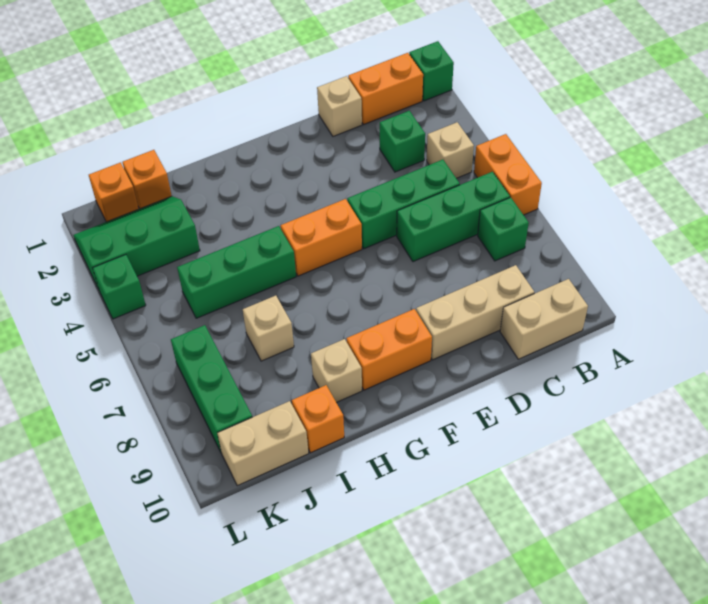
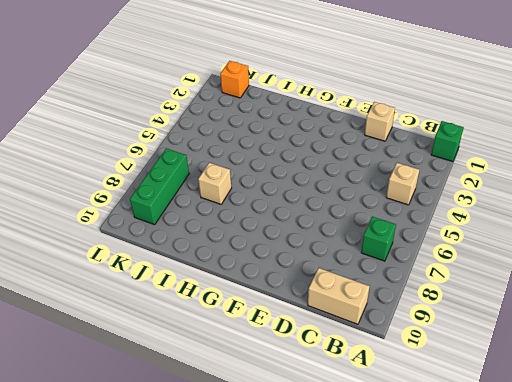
none -> orange brick A5:A6 level 1
none -> orange brick B1:C1 level 1
none -> green brick B6:D6 level 1

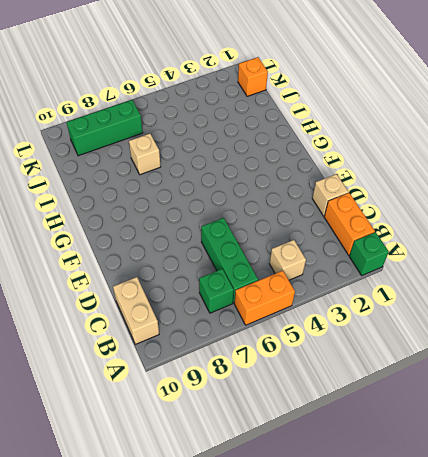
none -> green brick C3 level 1
none -> green brick C5:E5 level 1
none -> tan brick C9:E9 level 1

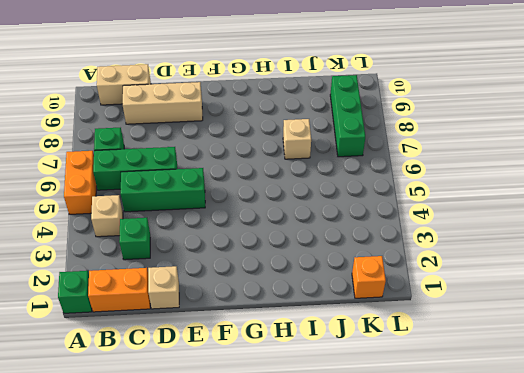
none -> orange brick F5:G5 level 1
none -> orange brick F9:G9 level 1
none -> green brick H5:J5 level 1

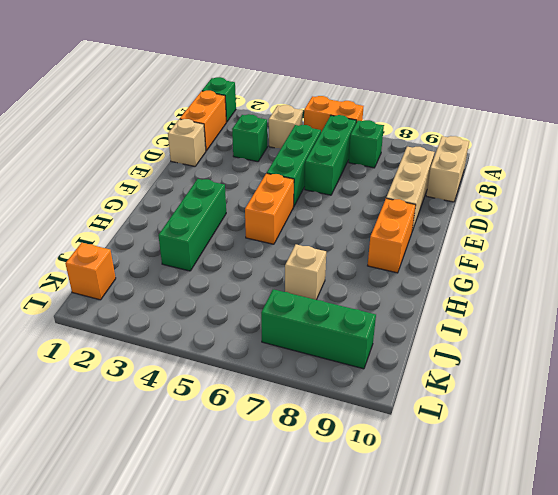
green brick G3:I3 level 1 -> green brick H5:J5 level 1
none -> tan brick H9 level 1
none -> orange brick I10 level 1
none -> orange brick J1 level 1

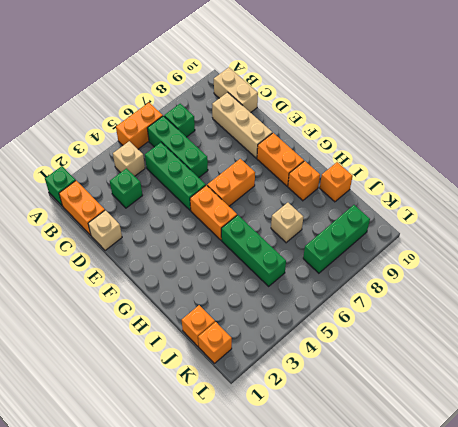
orange brick F6:F7 level 1 -> none
orange brick H9 level 1 -> tan brick H9 level 1
none -> green slope J2:L3 level 1 top 3
none -> tan brick J10:K10 level 1
none -> green brick L4 level 1

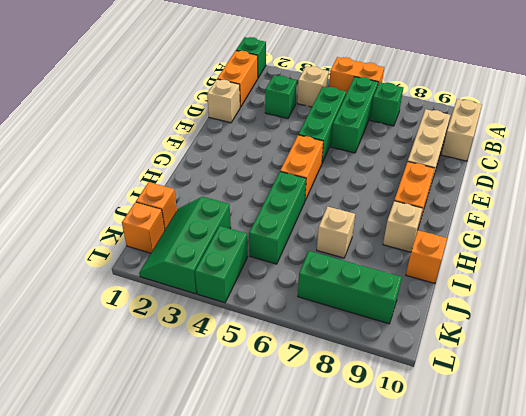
green brick K4:L4 level 1 -> green brick L4 level 1
none -> tan brick J10:K10 level 1

